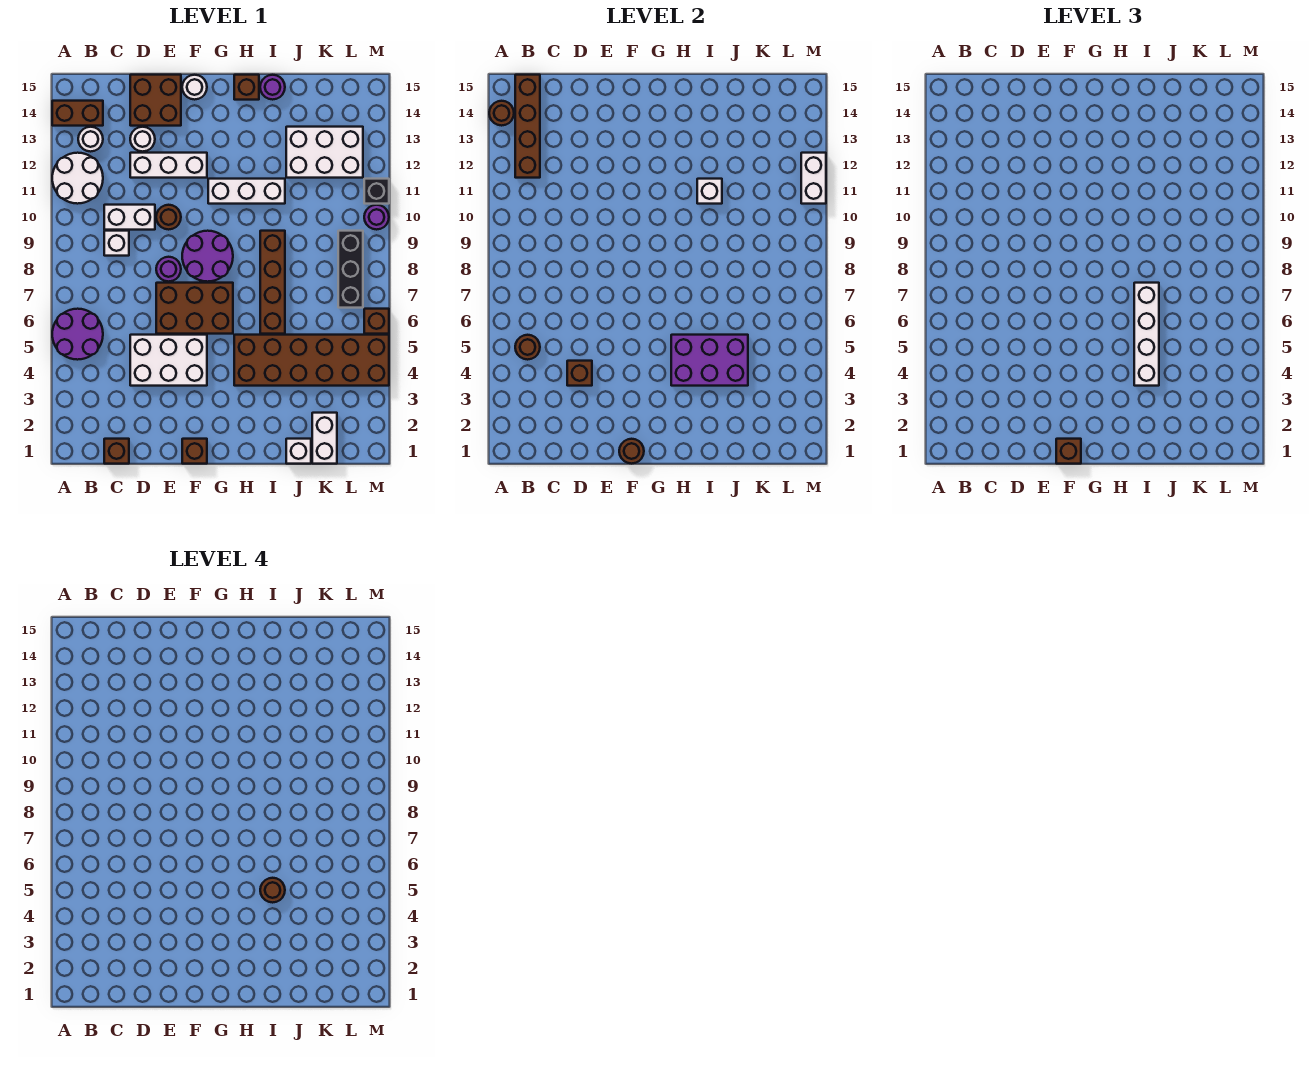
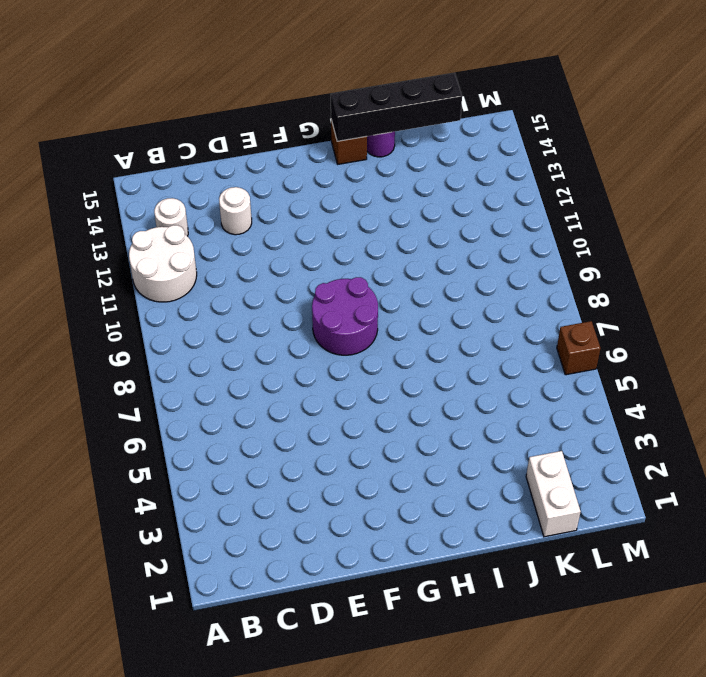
black brick H15:K15 level 2 -> none
none -> purple round brick A5:B6 level 1
none -> brown brick A14:B14 level 1
none -> brown brick C1 level 1
none -> white brick C9 level 1

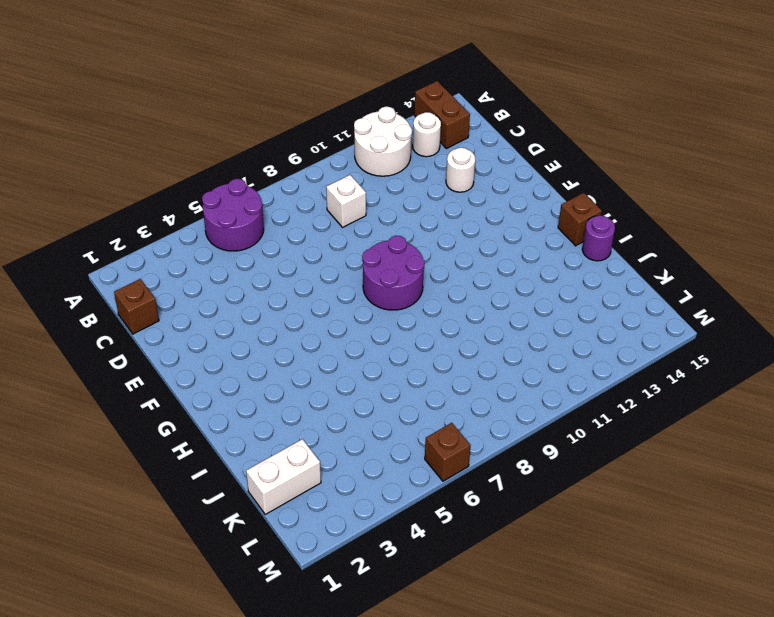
none -> white brick C10:D10 level 1
none -> white brick D4:F5 level 1
none -> white brick D12:F12 level 1
none -> brown brick D14:E15 level 1

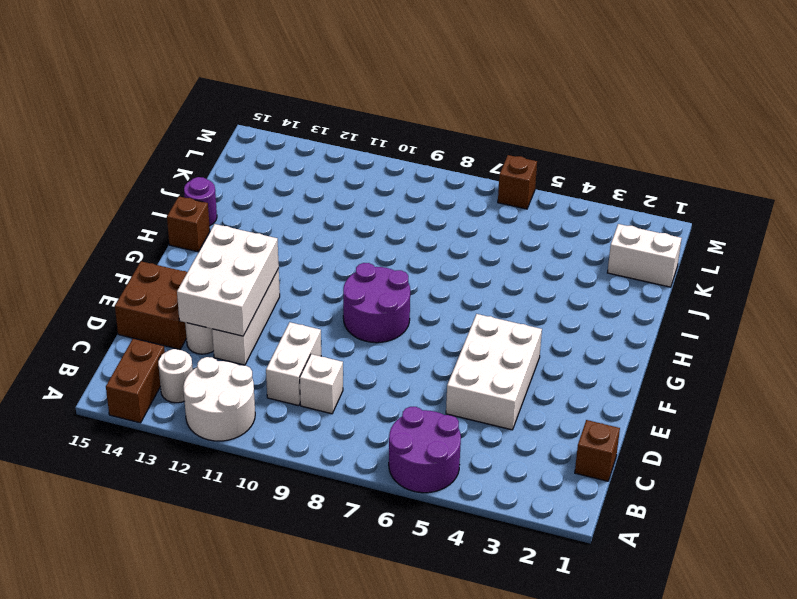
white brick D12:F13 level 2 -> white brick J12:L13 level 1
none -> brown brick E6:G7 level 1
none -> purple round brick E8 level 1
none -> brown round brick E10 level 1
none -> brown brick F1 level 1

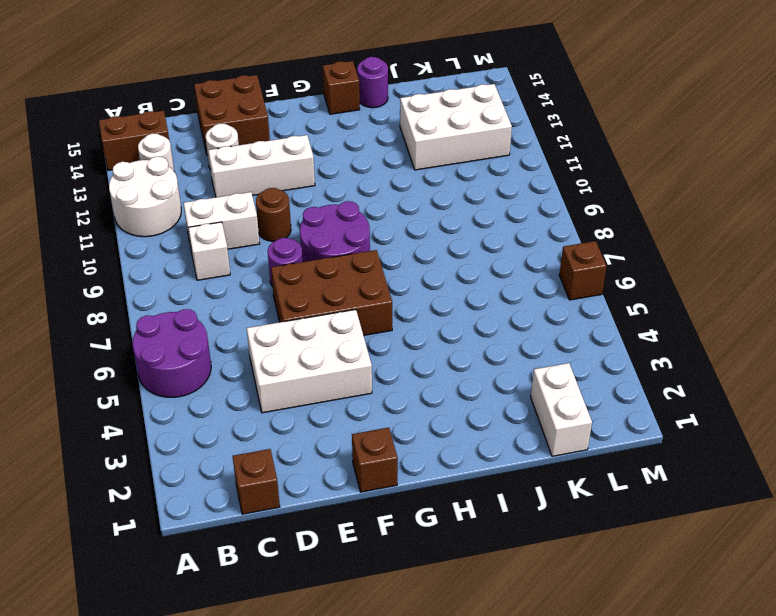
none -> white round brick F15 level 1
none -> white brick G11:I11 level 1
none -> brown brick H4:M5 level 1
none -> brown brick I6:I9 level 1

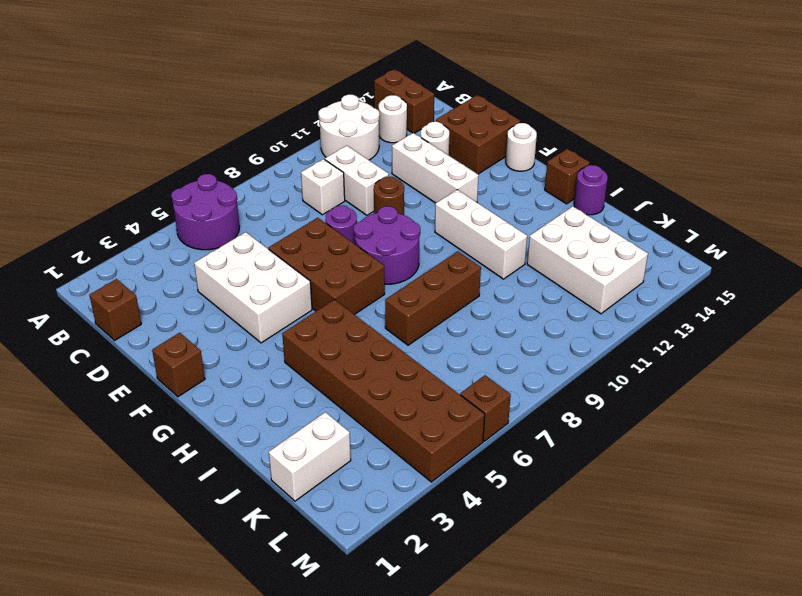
brown brick I7:I9 level 1 -> brown brick I6:I9 level 1
none -> white brick J1 level 1
none -> black brick L7:L9 level 1
none -> purple round brick M10 level 1
none -> black brick M11 level 1

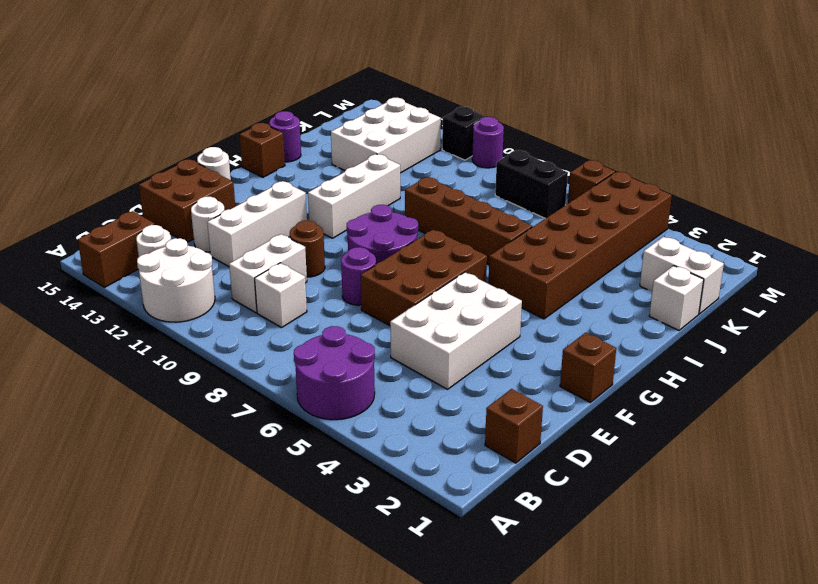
black brick L7:L8 level 1 -> black brick L7:L9 level 1
none -> brown round brick A14 level 2
none -> brown round brick B5 level 2
none -> brown brick B12:B15 level 2
none -> brown brick D4 level 2

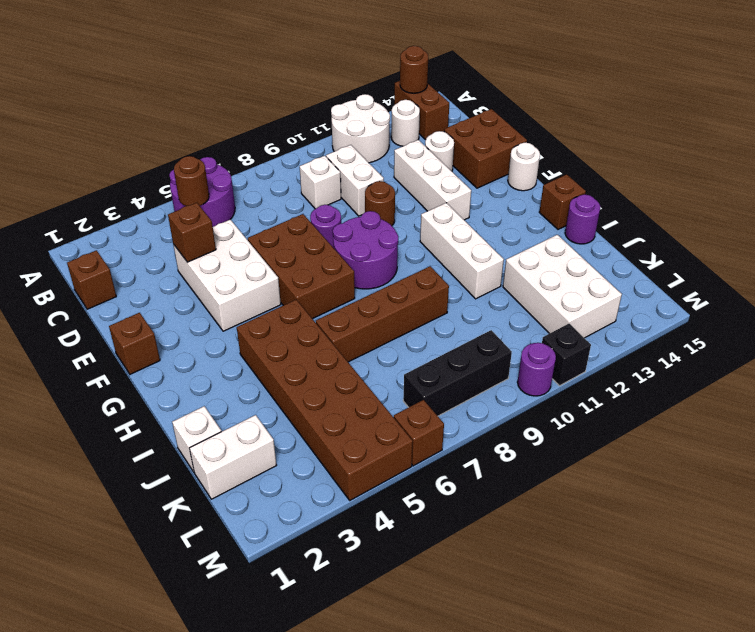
none -> brown brick B12:B15 level 2
none -> brown round brick F1 level 2
none -> purple brick H4:J5 level 2
none -> white brick I11 level 2

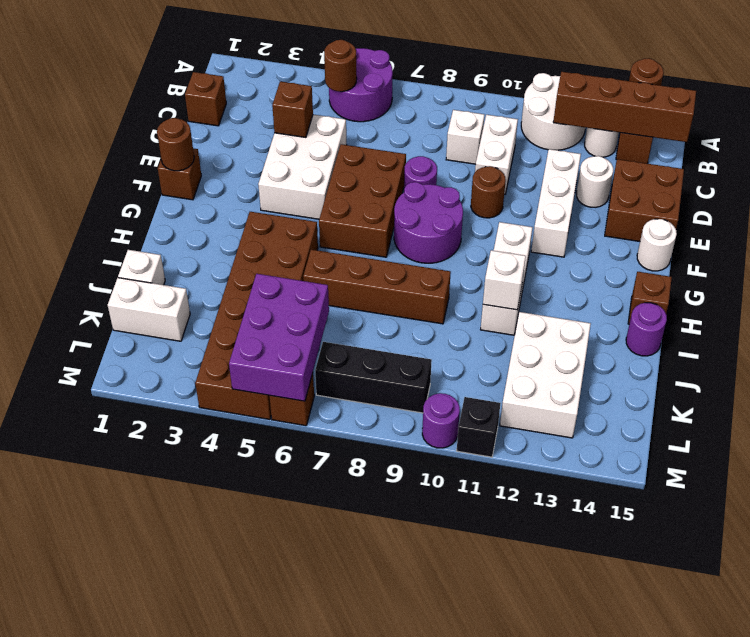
purple brick K5:M6 level 2 -> purple brick H4:J5 level 2
none -> white brick M11:M12 level 2
none -> brown brick F1 level 3
none -> white brick I4:I7 level 3
none -> brown round brick I5 level 4

